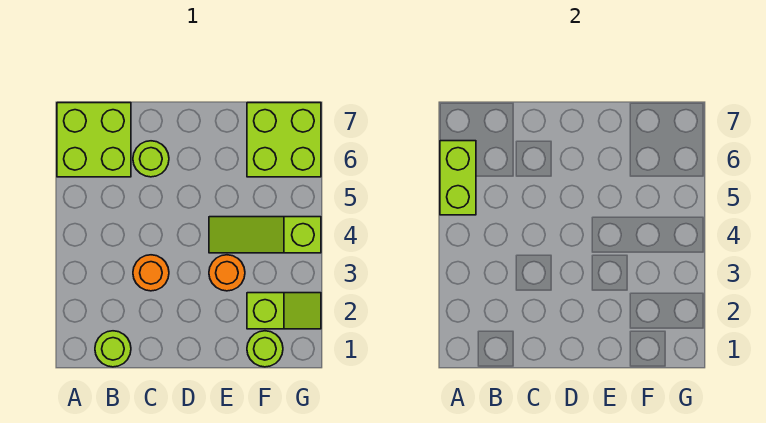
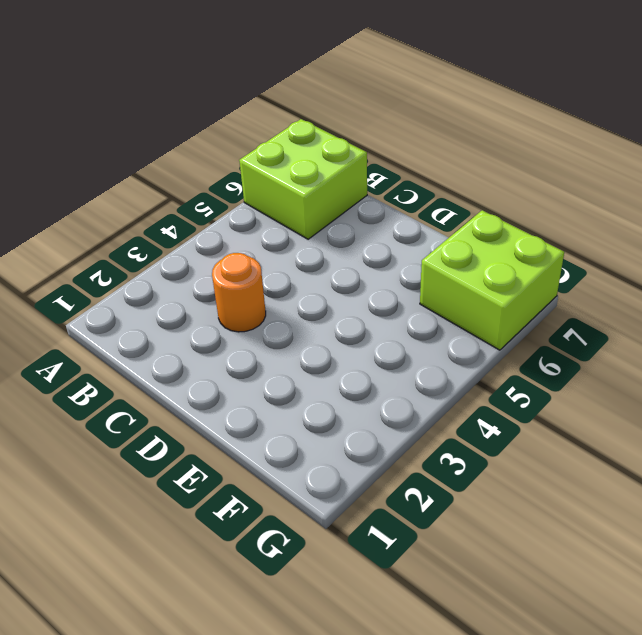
none -> lime round brick B1 level 1
none -> lime round brick C6 level 1

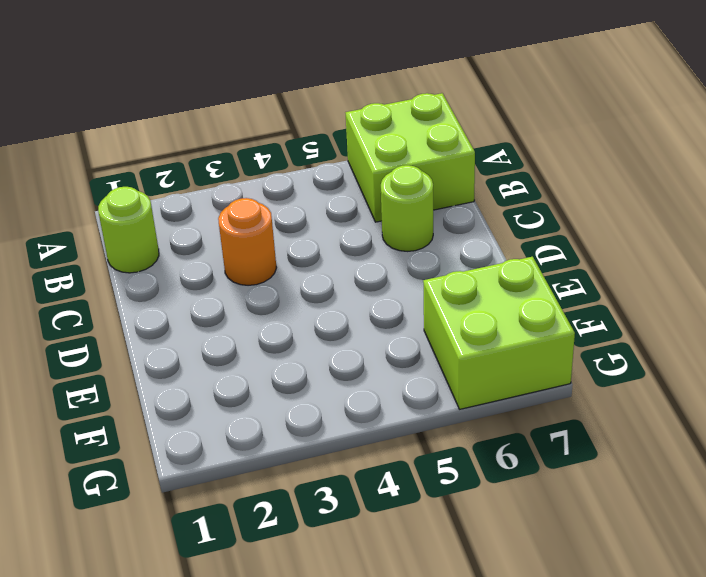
none -> orange round brick E3 level 1
none -> lime slope E4:G4 level 1 top G

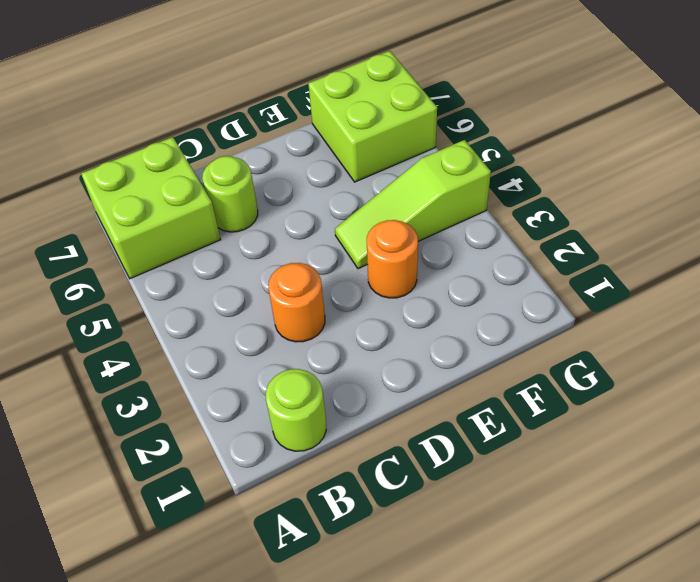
none -> lime round brick F1 level 1
none -> lime slope F2:G2 level 1 top F

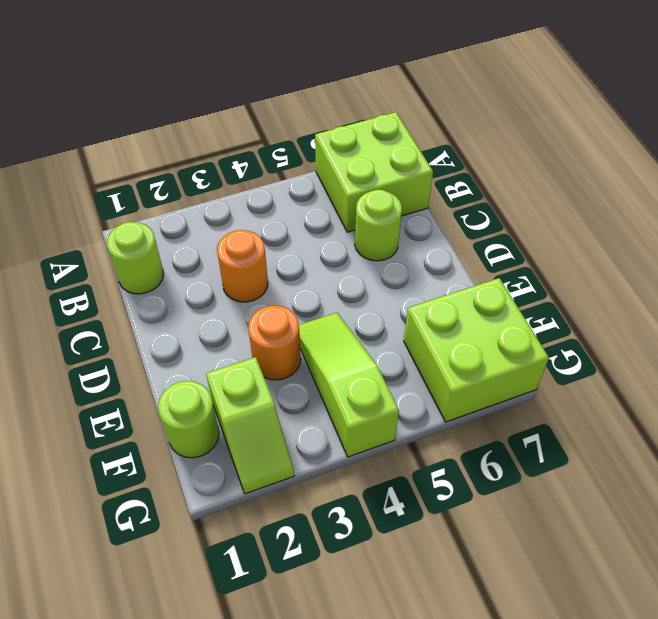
none -> lime brick A5:A6 level 2

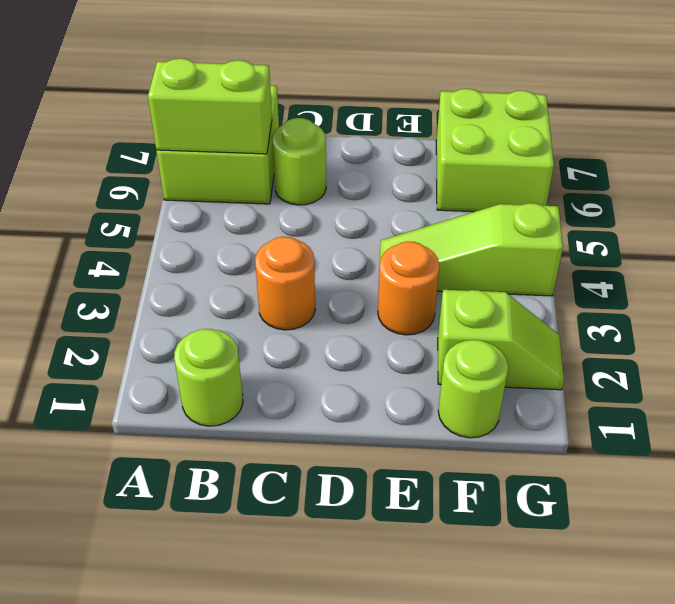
lime brick A6:B6 level 2 -> lime brick A5:A6 level 2

